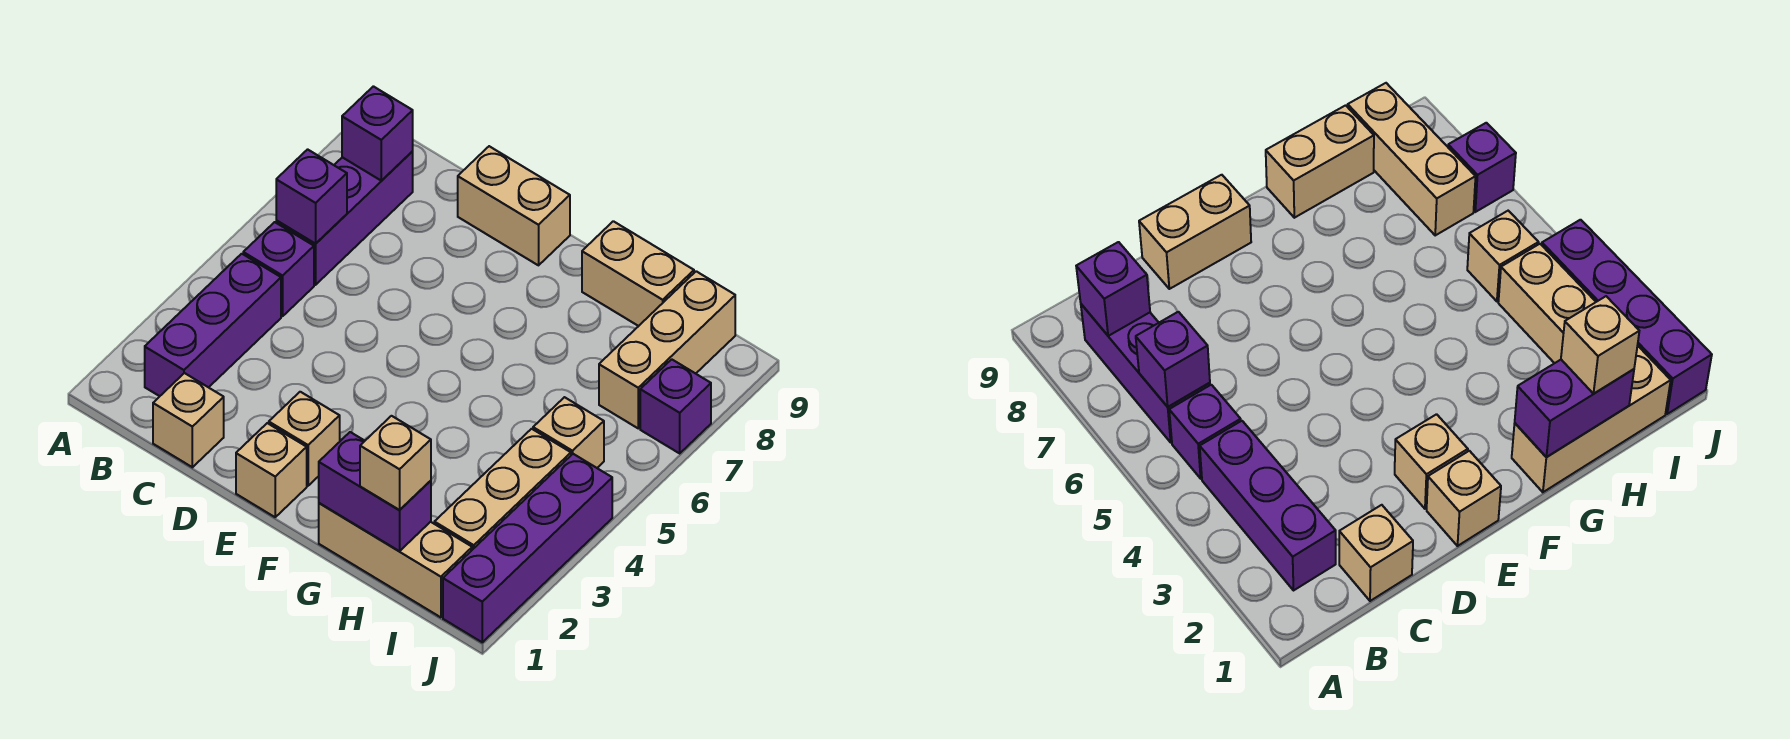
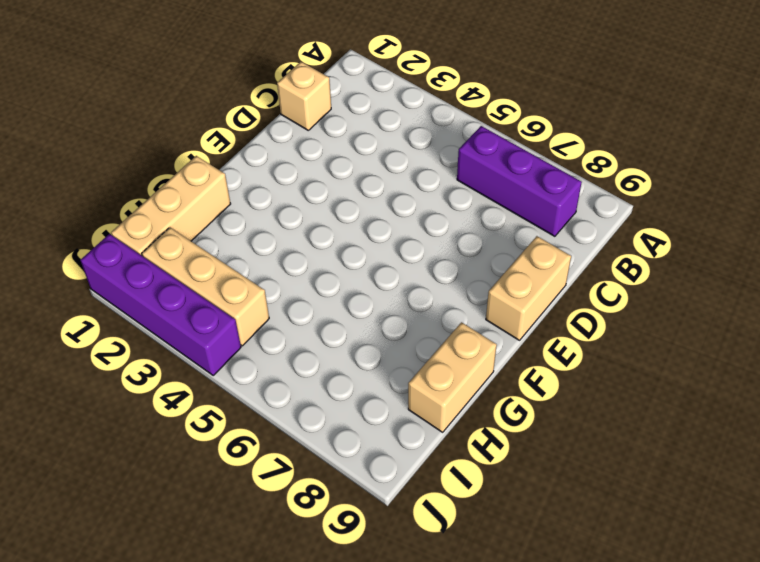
none -> purple brick B2:B4 level 1
none -> purple brick B5 level 1
none -> tan brick E1 level 1

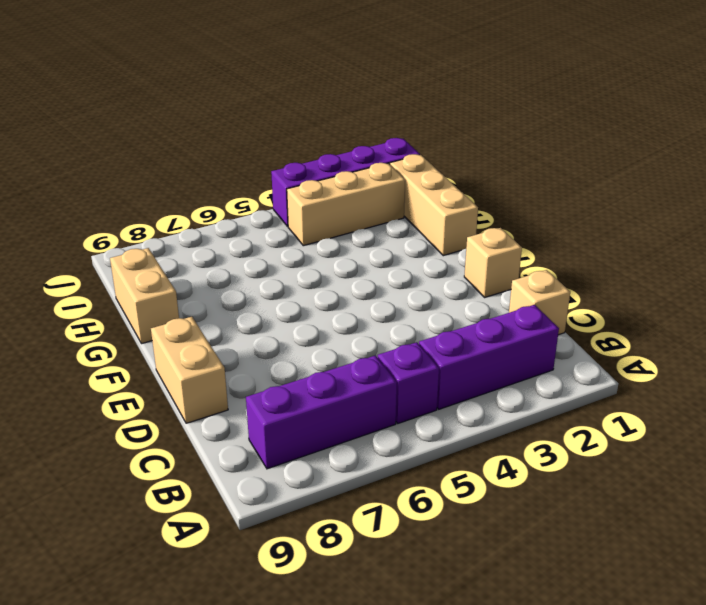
none -> tan brick E2 level 1
none -> tan brick I5 level 1
none -> tan brick I7:I9 level 1

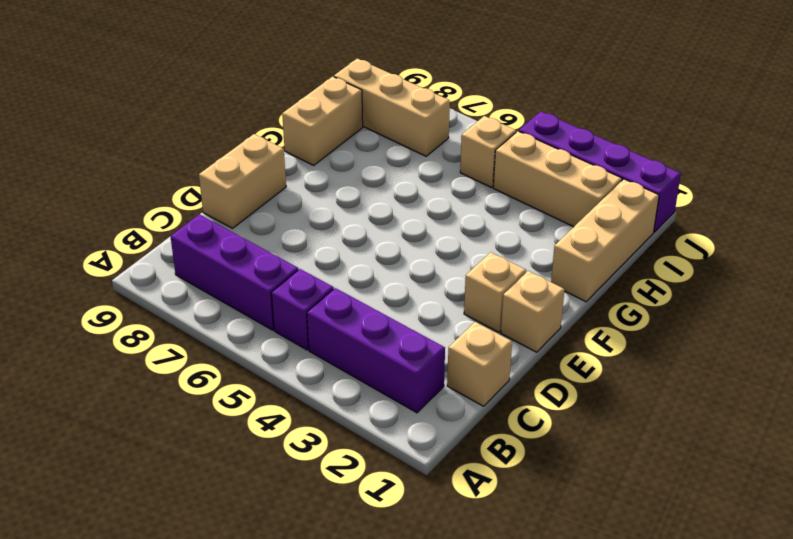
none -> purple brick J7 level 1
none -> purple brick B6 level 2
none -> purple brick B8 level 2

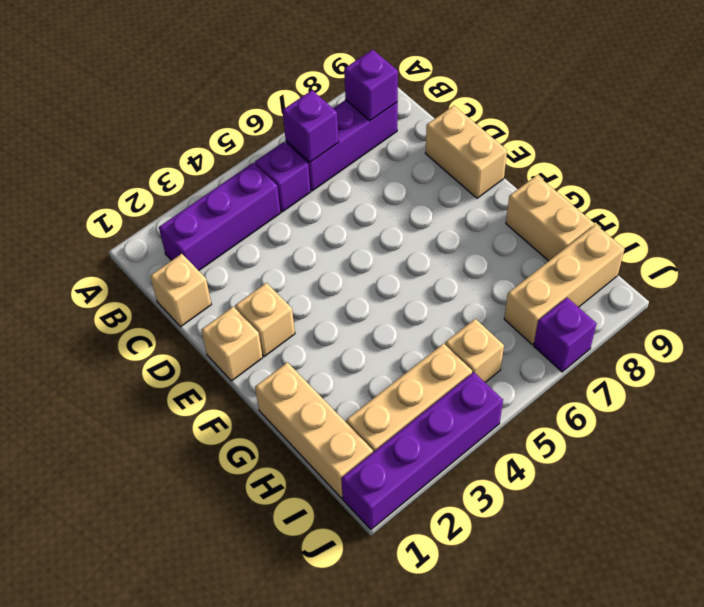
none -> purple brick G1:H1 level 2
none -> tan brick H1 level 3

